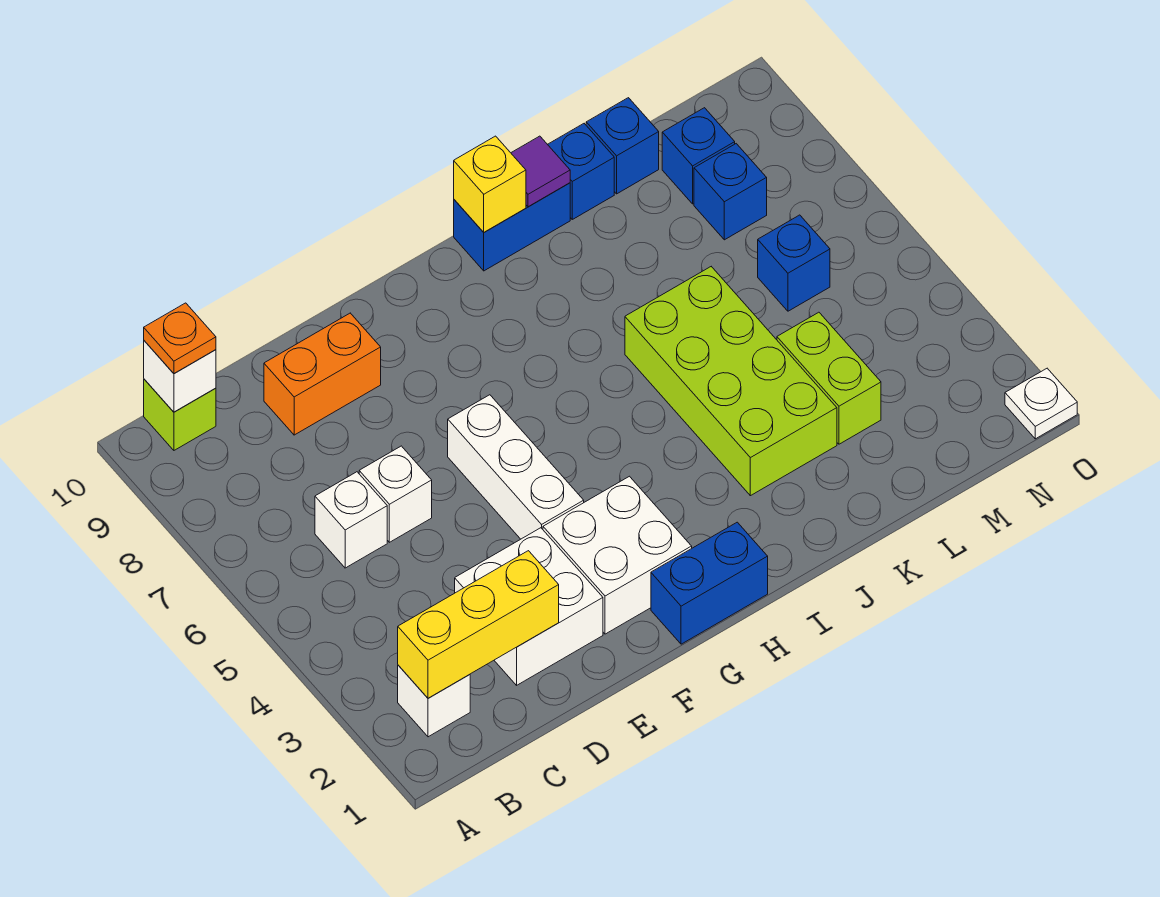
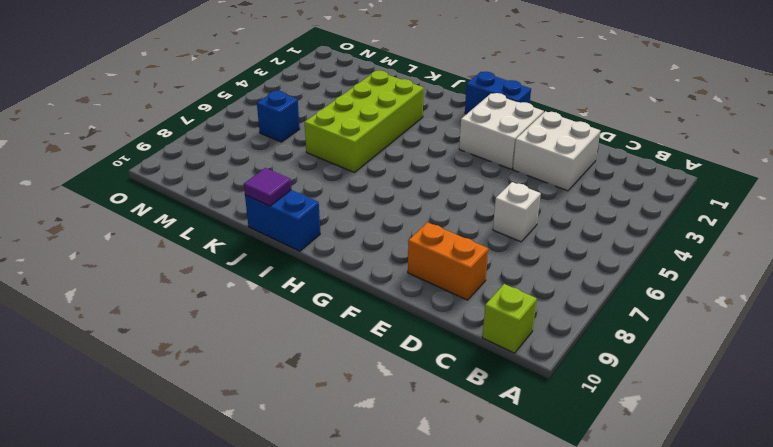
none -> white brick B2 level 1
none -> white brick C6 level 1
none -> white brick F4:F6 level 1

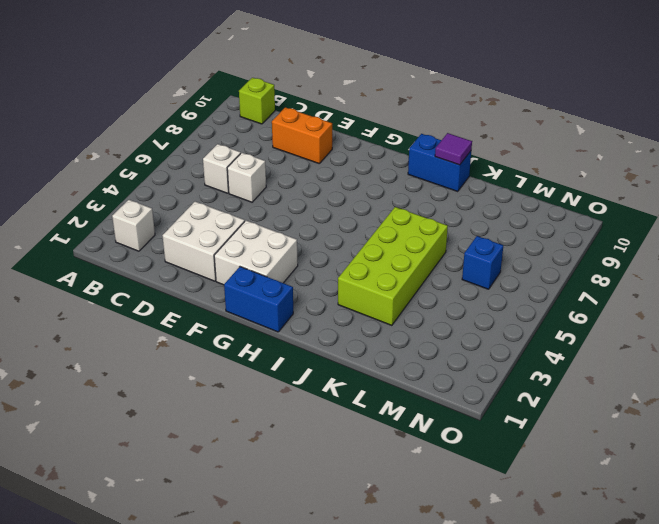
none -> white brick F4:F6 level 1
none -> blue brick K10 level 1
none -> lime brick L3:L4 level 1

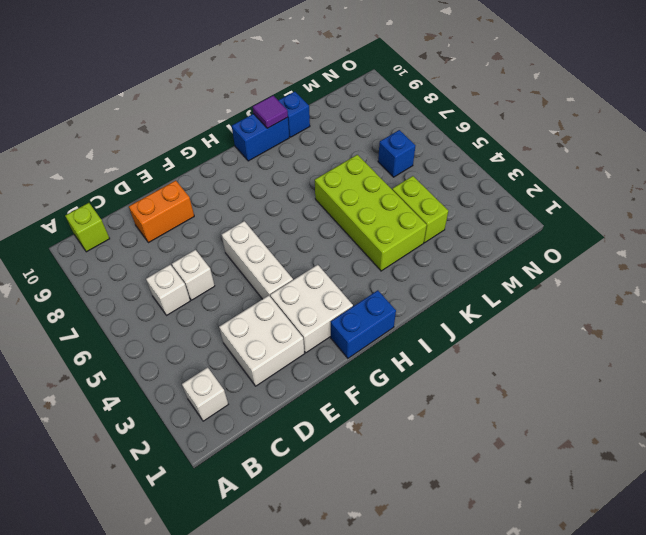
none -> blue brick L10 level 1
none -> blue brick M8 level 1
none -> blue brick M9 level 1

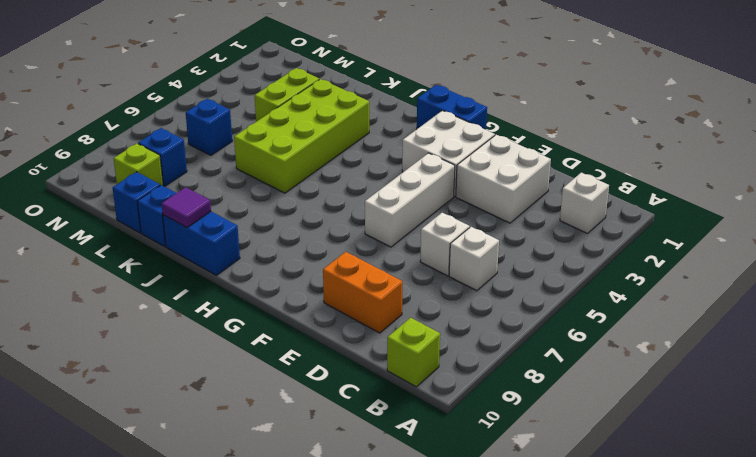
lime brick M9 level 1 -> blue brick M9 level 1
none -> white plate O1 level 1
none -> yellow brick B2:D2 level 2
none -> white brick B10 level 2

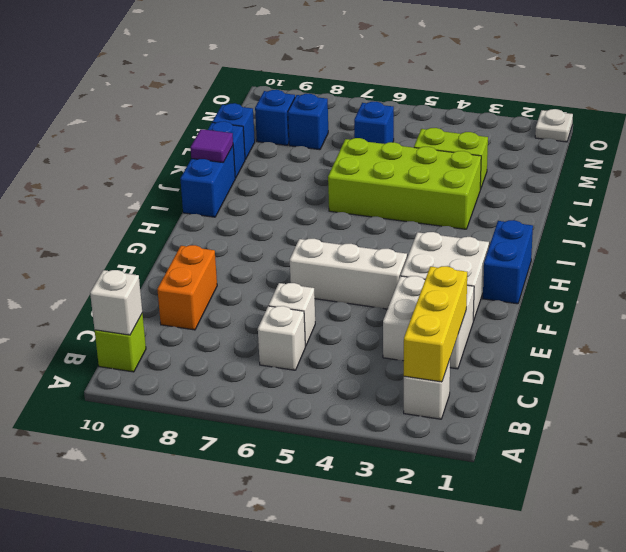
none -> yellow brick I10 level 2
none -> orange plate B10 level 3

